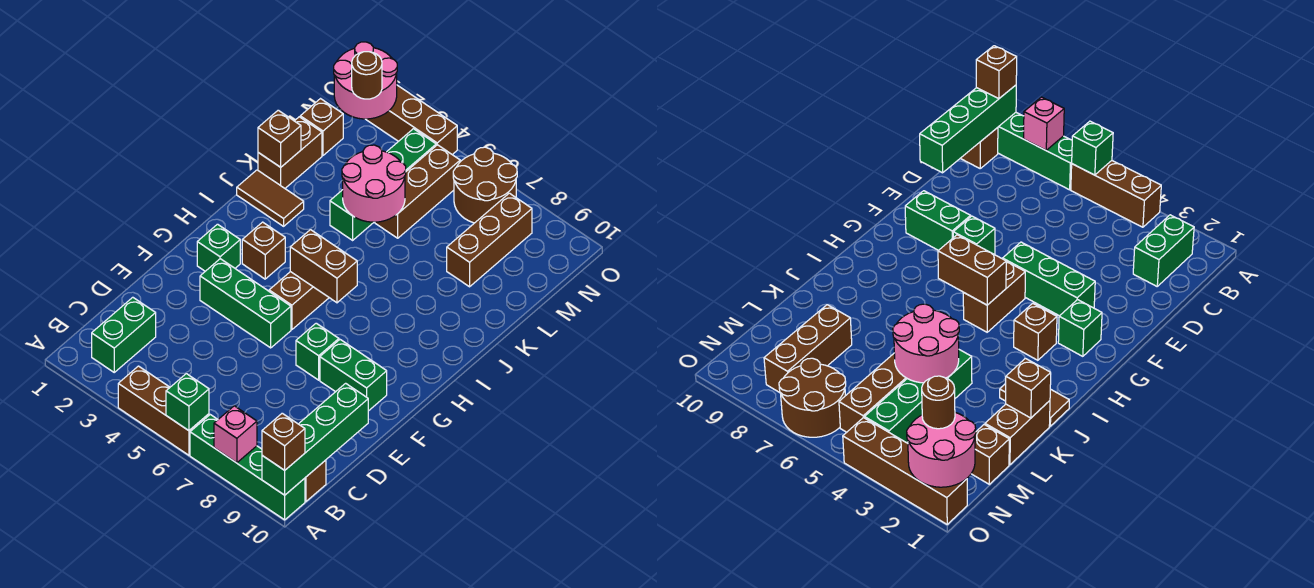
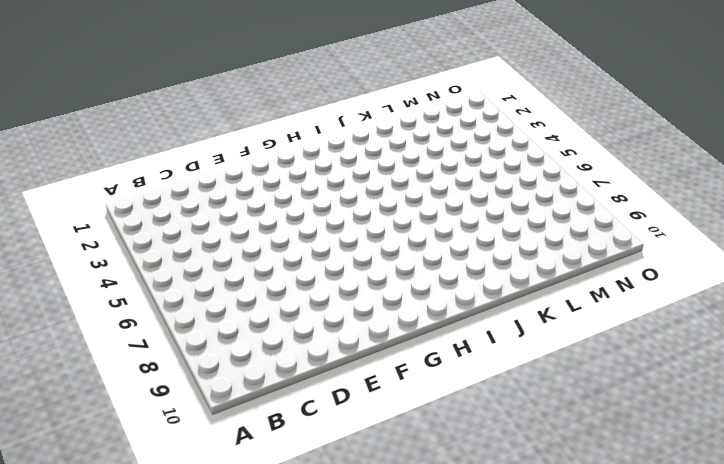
none -> brown brick A4:A6 level 1
none -> green brick A7:A10 level 1
none -> green brick B2:C2 level 1

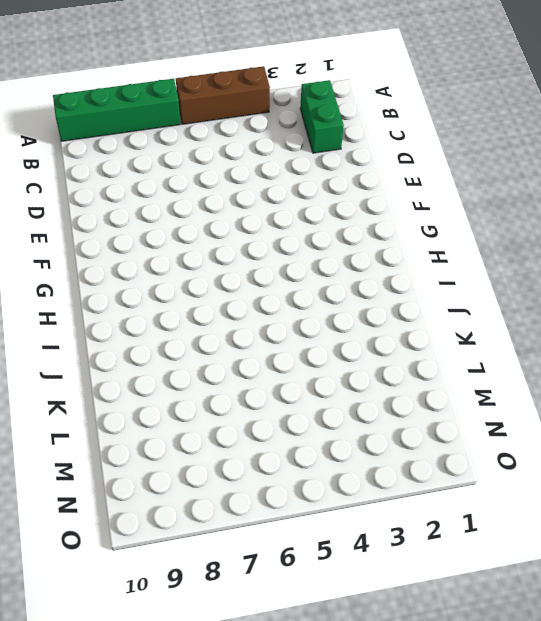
none -> brown brick B10 level 1
none -> green brick F3:F5 level 1
none -> green brick F7 level 1

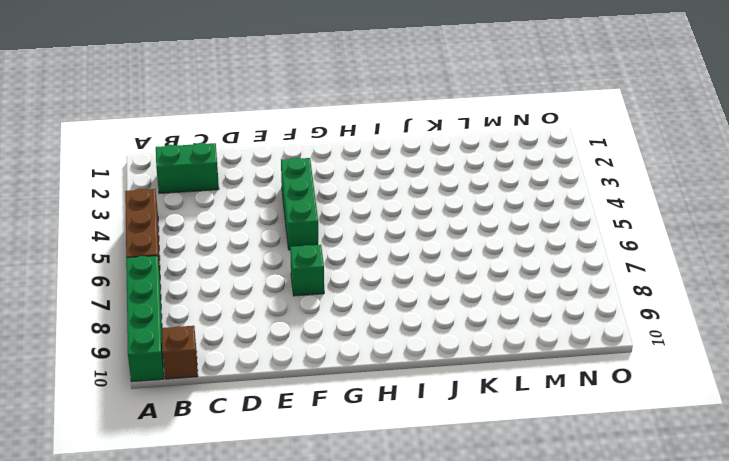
none -> green brick F8:F9 level 1
none -> green brick G2 level 1
none -> brown brick G5:H5 level 1

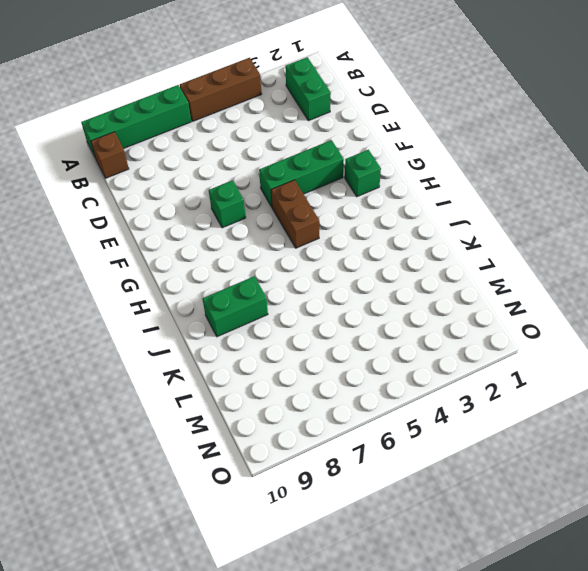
green brick J8:J9 level 1 -> green brick F8:F9 level 1
none -> brown brick H3 level 1
none -> brown tile J1:J2 level 1
none -> brown brick K1:L1 level 1

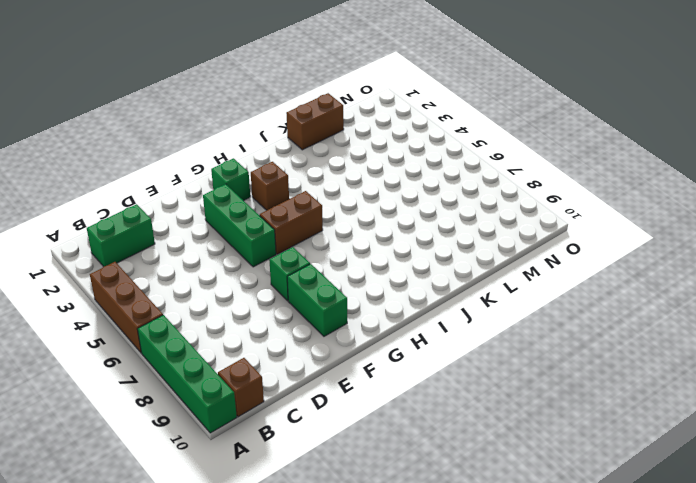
none -> brown tile J1:J2 level 1
none -> green brick K4:N4 level 1
none -> brown brick L5:N5 level 1

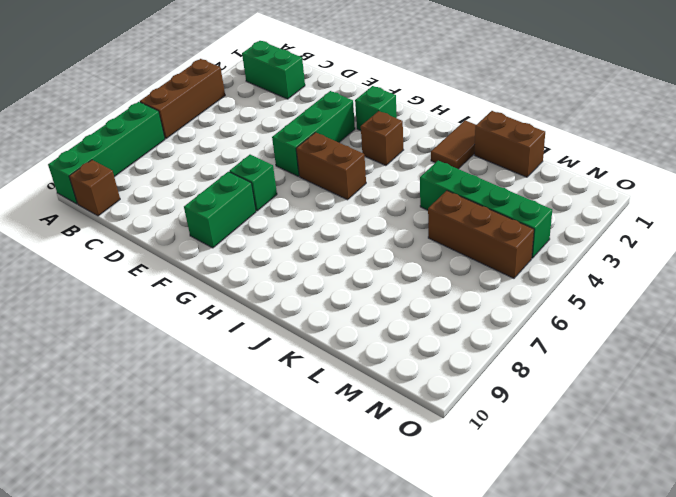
none -> brown brick L8:N8 level 1
none -> brown brick M1 level 1
none -> brown round brick N6:O7 level 1

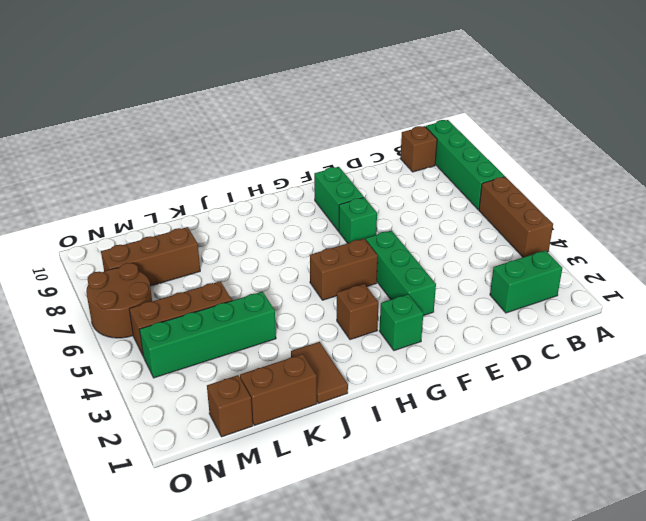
none -> brown brick O1:O4 level 1
none -> green brick A6 level 2
none -> pink brick A8 level 2

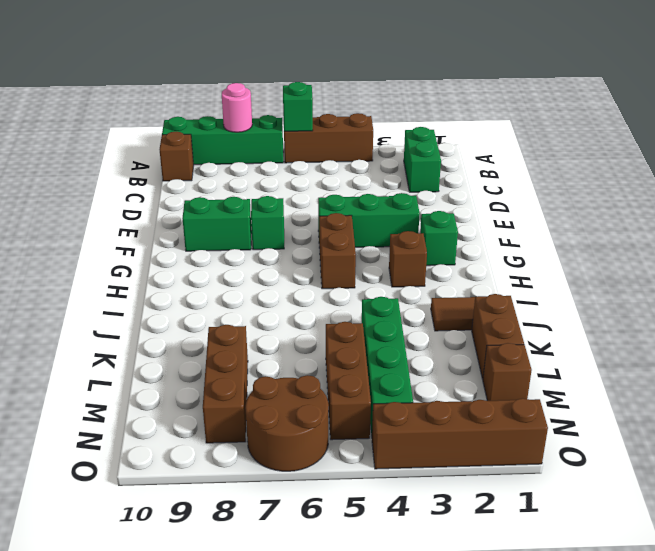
pink round brick A8 level 2 -> pink brick A8 level 2
none -> green brick A10:D10 level 2
none -> brown brick H5:H6 level 2
none -> brown brick K1 level 2

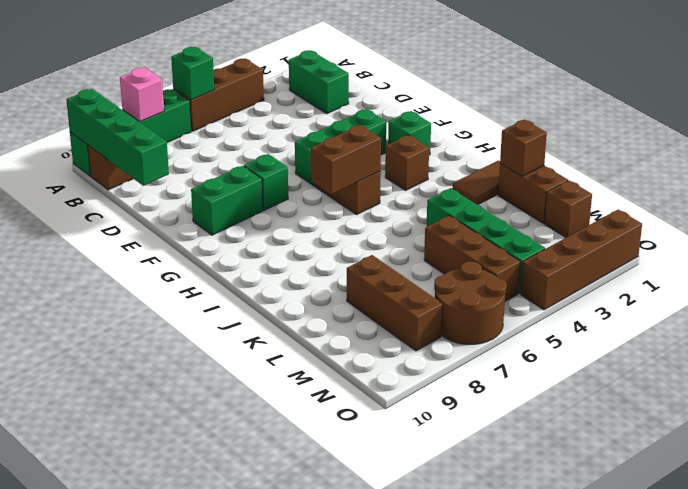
none -> pink round brick K4:L5 level 2
none -> pink round brick N1:O2 level 2
none -> brown brick A10 level 3

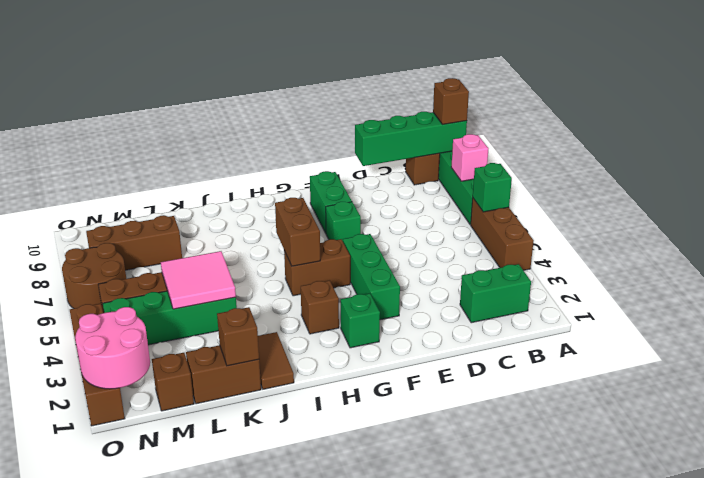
pink tile K4:L5 level 2 -> pink round brick K4:L5 level 2
none -> brown round brick N2 level 3

